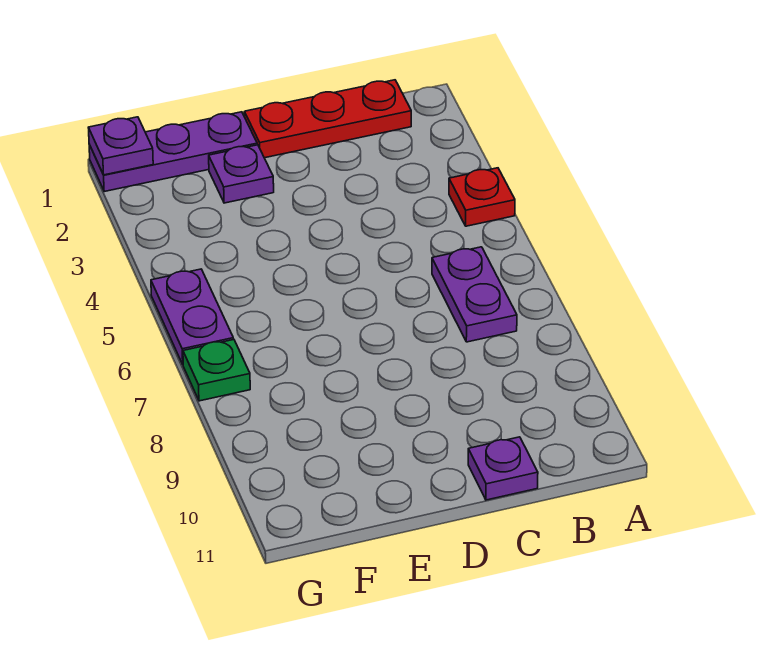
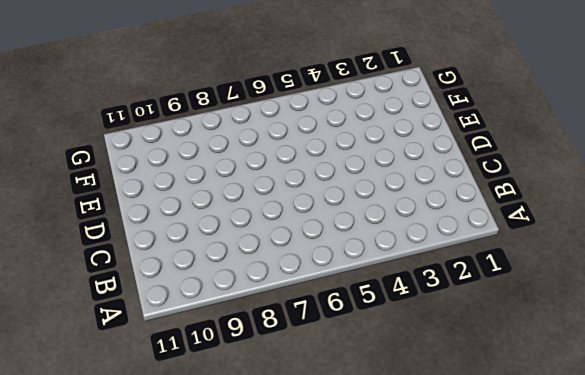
none -> red plate A4 level 1
none -> red plate B1:D1 level 1

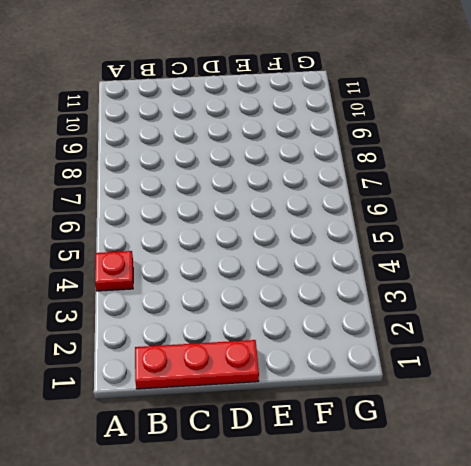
none -> purple plate B6:B7 level 1
none -> purple plate C11 level 1

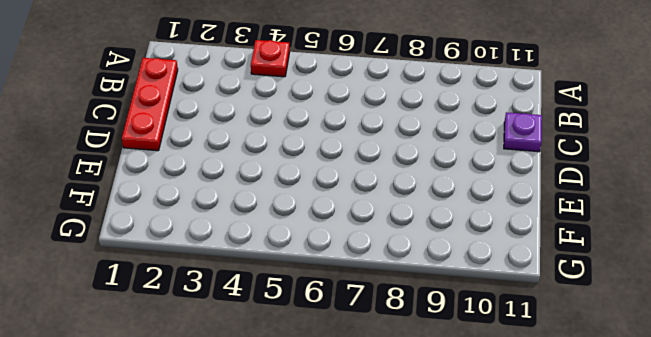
none -> purple plate B6:B7 level 1
none -> purple plate E1:G1 level 1

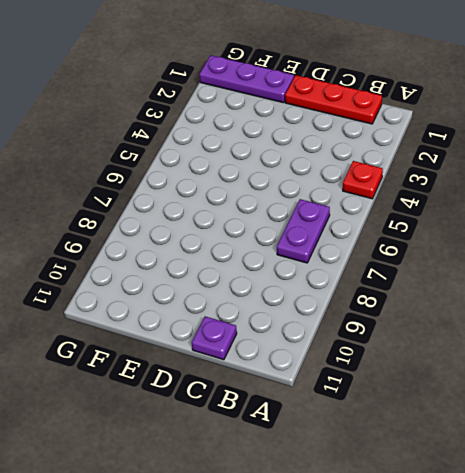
none -> purple plate E2 level 1
none -> purple plate G5:G6 level 1

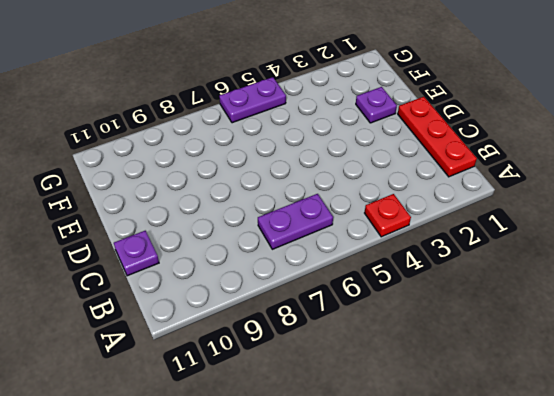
none -> purple plate E1:G1 level 1
none -> green plate G7 level 1

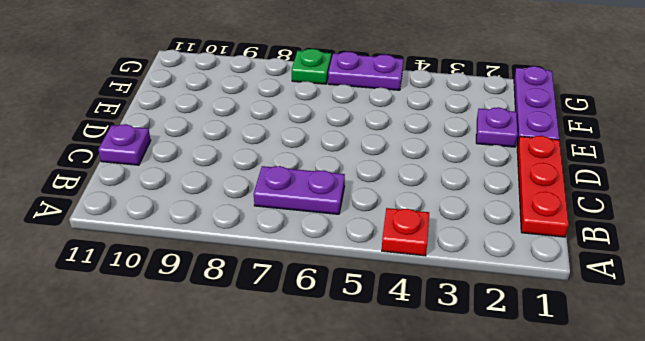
none -> purple plate G1 level 2

